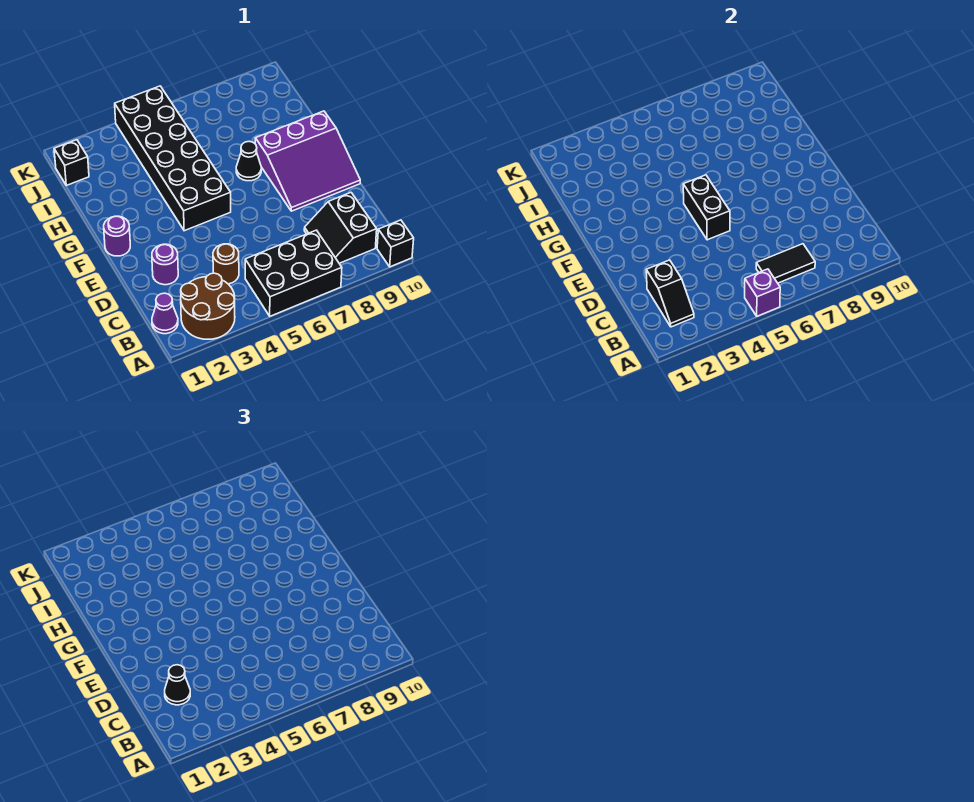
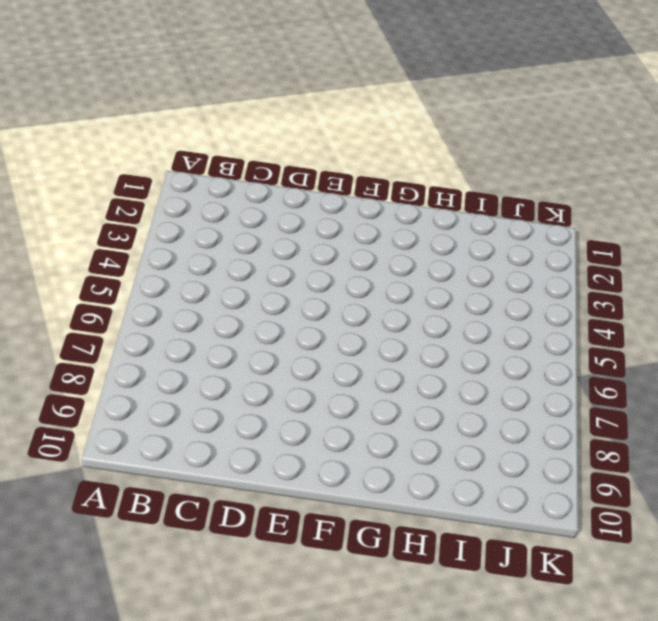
none -> brown round brick A2:B3 level 1
none -> black brick A5:B7 level 1
none -> black brick A10 level 1

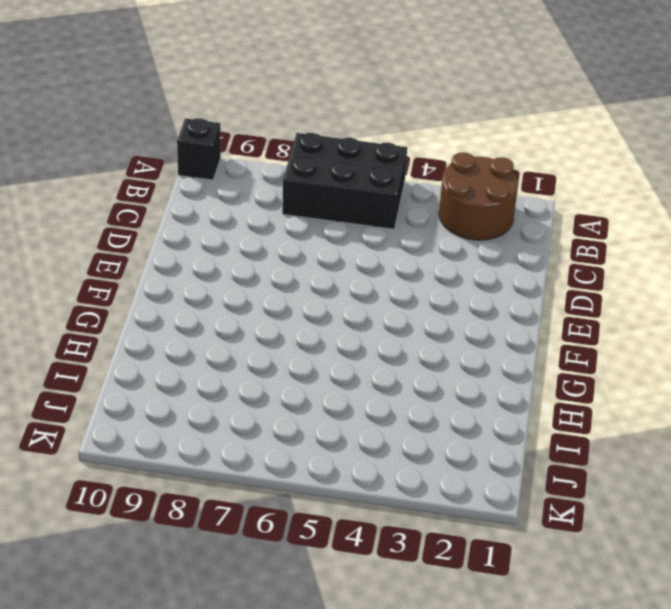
none -> purple cone B1 level 1
none -> black slope B8:C9 level 1 top 9
none -> brown round brick C4 level 1

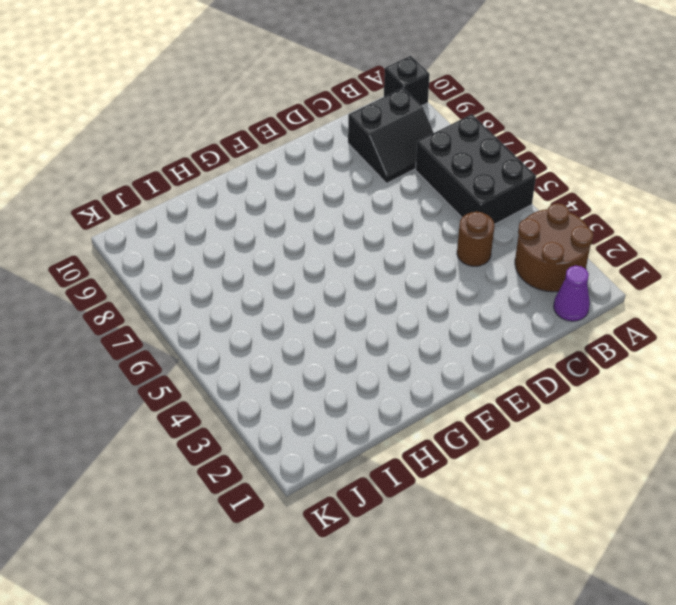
none -> purple round brick D2 level 1
none -> purple slope E8:G10 level 1 top G
none -> purple round brick F1 level 1

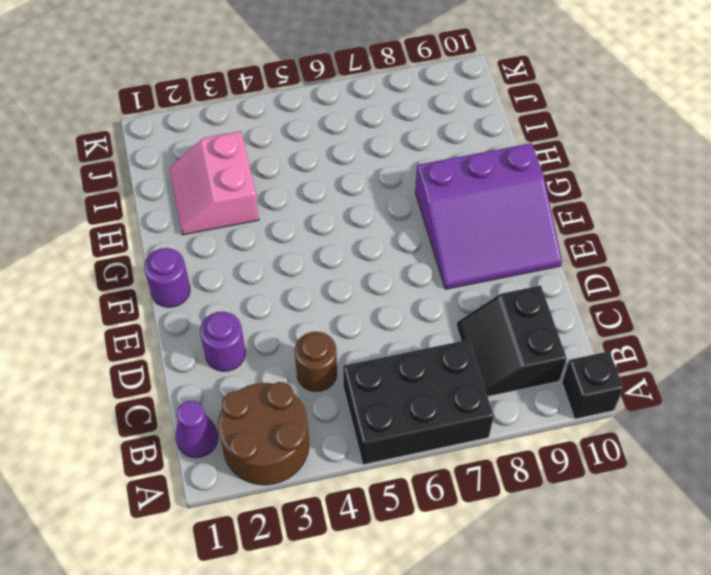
pink slope H2:I3 level 1 top 3 -> none
none -> black brick F4:K5 level 1
none -> black cone G7 level 1
none -> black brick J1 level 1

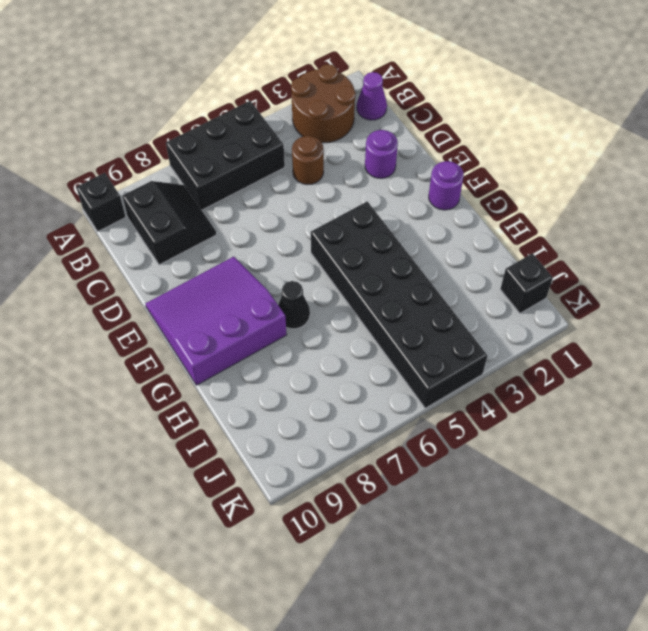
none -> purple brick A5 level 2
none -> black slope B2:C2 level 2 top C
none -> black tile B6:B7 level 2

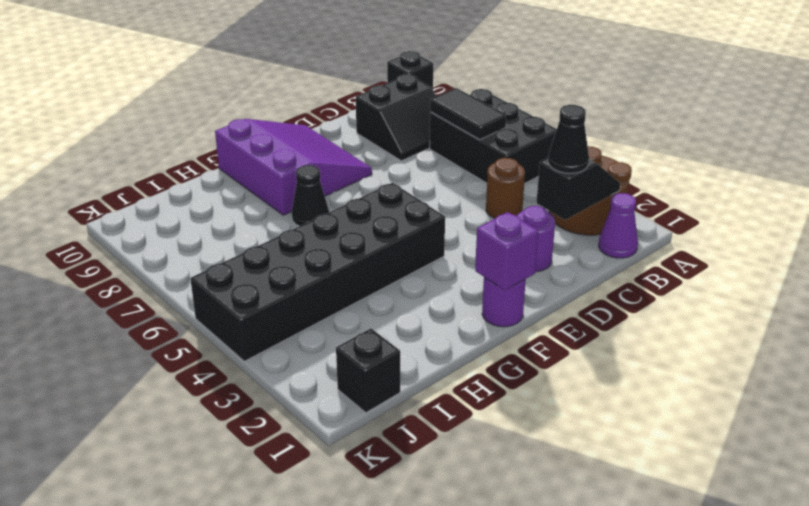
purple brick F1 level 2 -> purple brick A5 level 2
none -> black brick E5:F5 level 2

